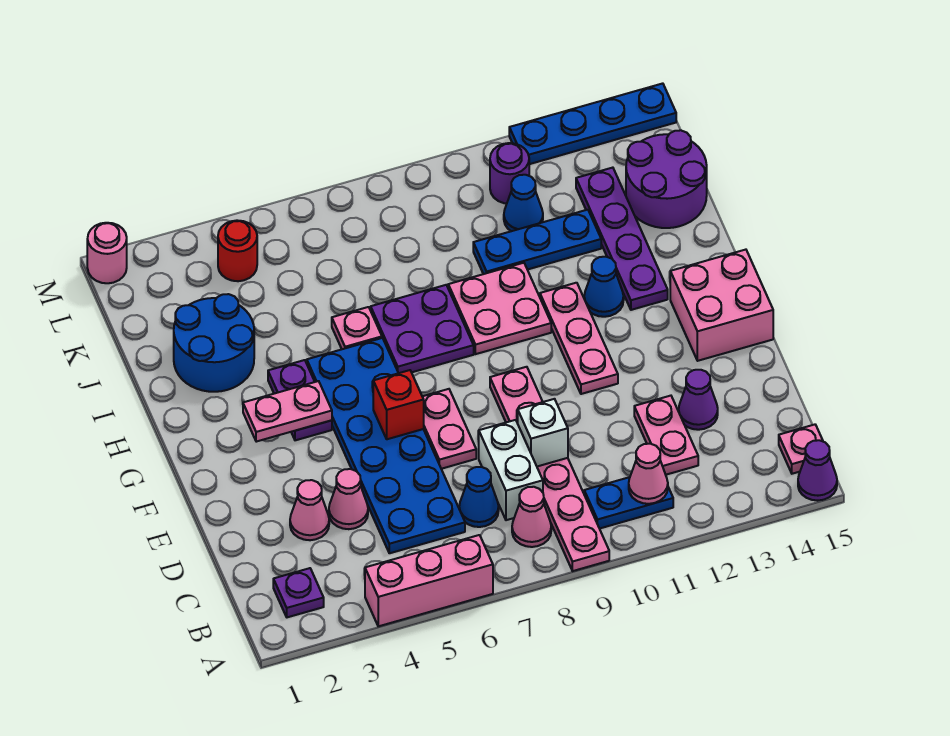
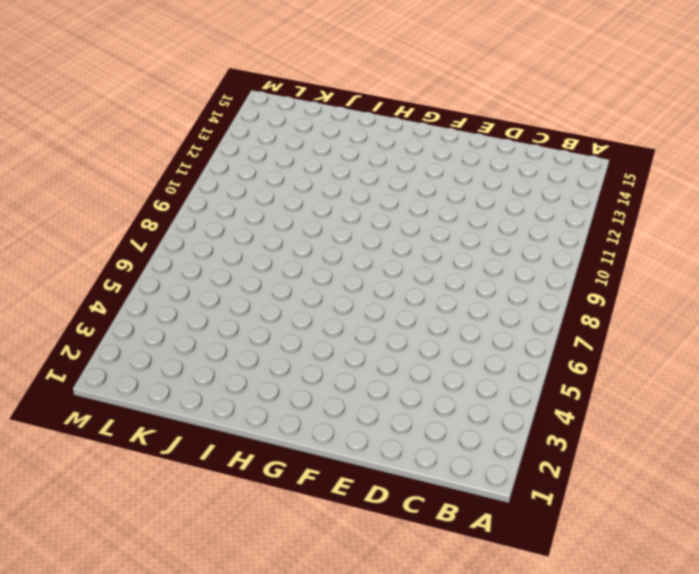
none -> pink brick A4:A6 level 1
none -> pink plate A9:F9 level 1
none -> purple cone A15 level 1
none -> purple plate B2 level 1

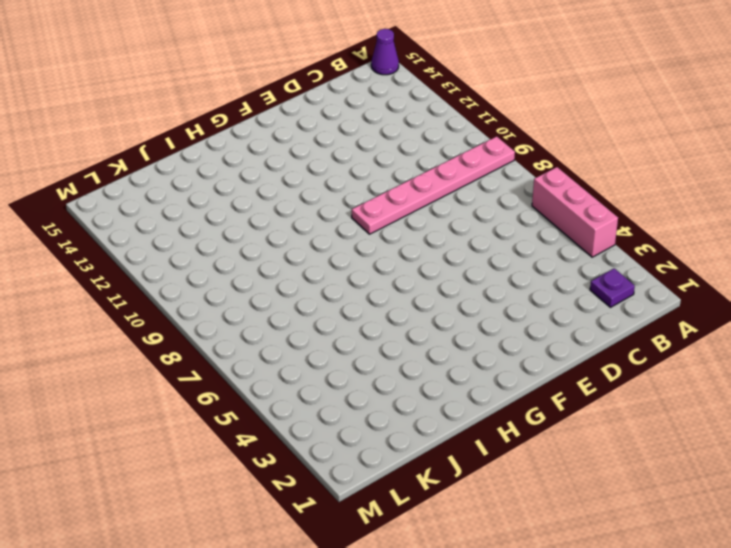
none -> pink cone B8 level 1
none -> blue plate B10:B11 level 1
none -> pink plate B15 level 1
none -> blue plate C5:H6 level 1

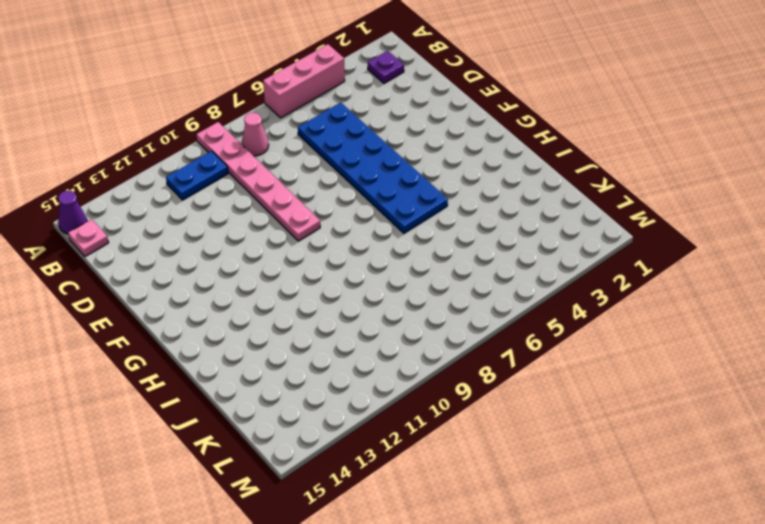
none -> blue cone C7 level 1
none -> white brick C8:D8 level 1
none -> pink plate C12:D12 level 1
none -> pink cone D3 level 1

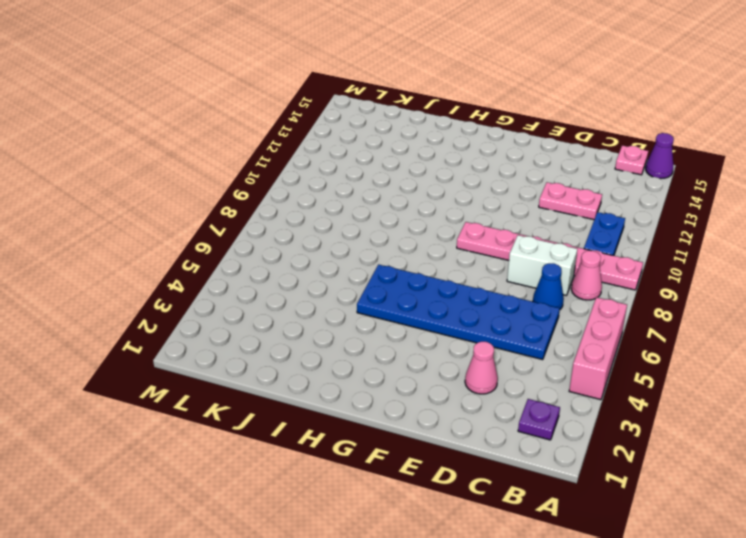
none -> pink cone D4 level 1
none -> purple cone D13 level 1
none -> pink plate E7:F7 level 1
none -> pink plate F11:H11 level 1

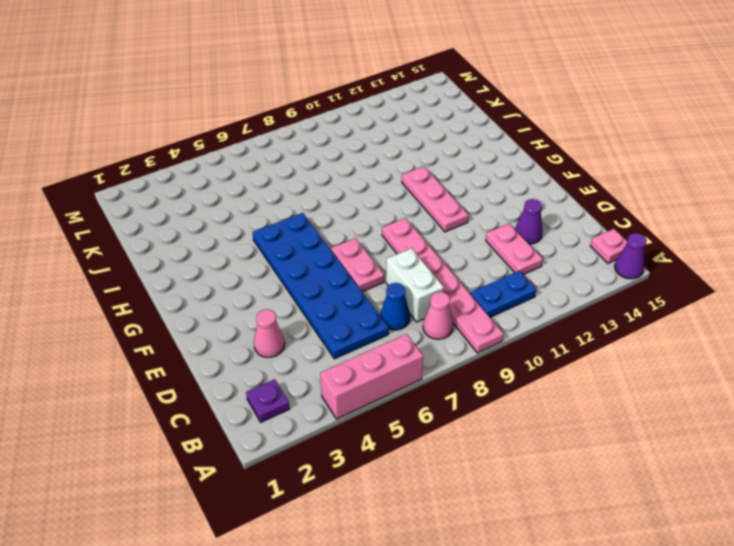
none -> pink cone D4 level 1
none -> pink brick F14:G15 level 1
none -> purple plate G4:H4 level 1
none -> purple plate H7:I8 level 1

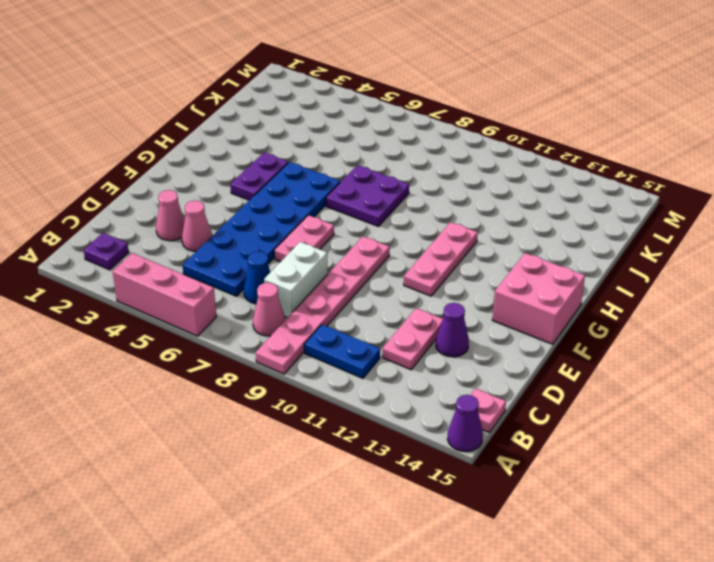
none -> pink plate H9:I10 level 1
none -> blue cone H12 level 1
none -> purple plate H13:K13 level 1
none -> blue round brick I2:J3 level 1

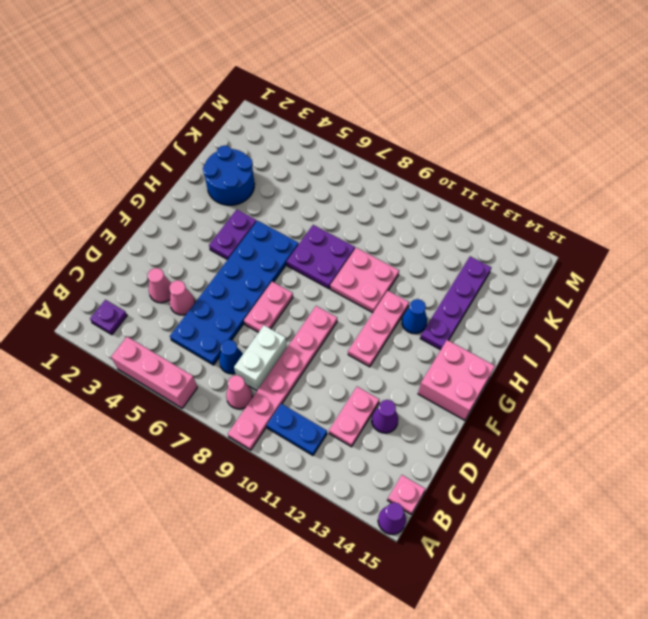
none -> pink plate I6 level 1
none -> blue plate J10:J12 level 1
none -> purple round brick J14:K15 level 1
none -> blue cone K11 level 1

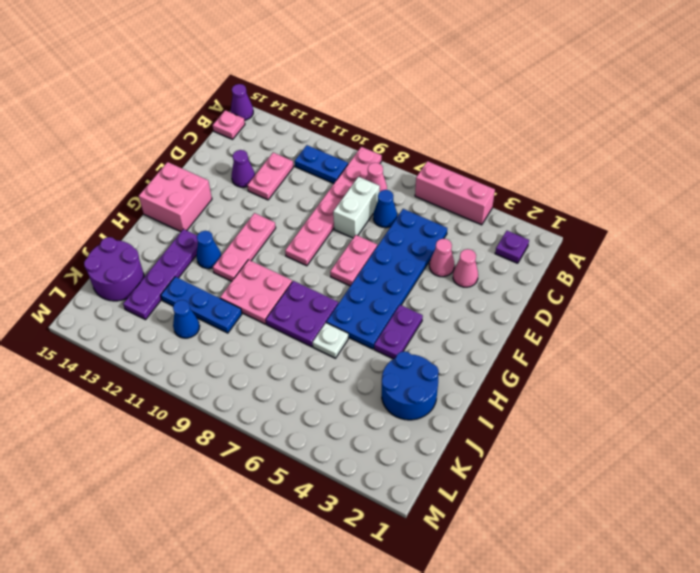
white plate I6 level 1 -> pink plate I6 level 1
none -> red round brick L4 level 1
none -> purple round brick L11 level 1
none -> pink round brick M1 level 1
none -> blue plate M12:M15 level 1

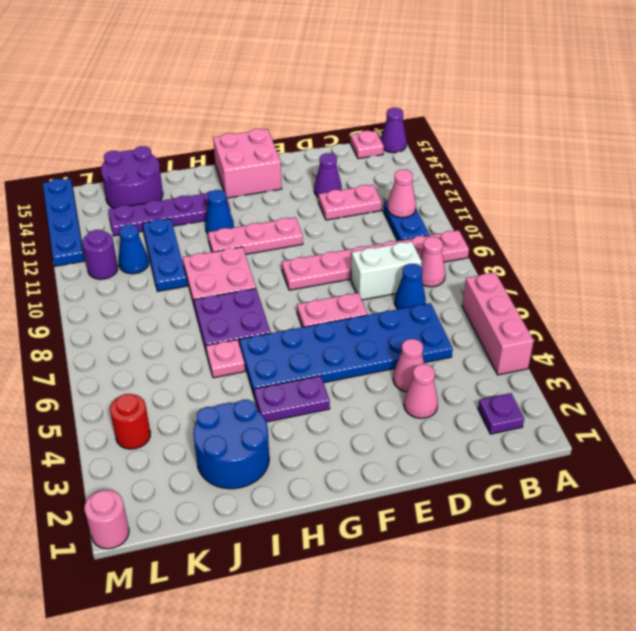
none -> white brick D9 level 2
none -> red brick F6 level 2
none -> pink plate G3:G4 level 2

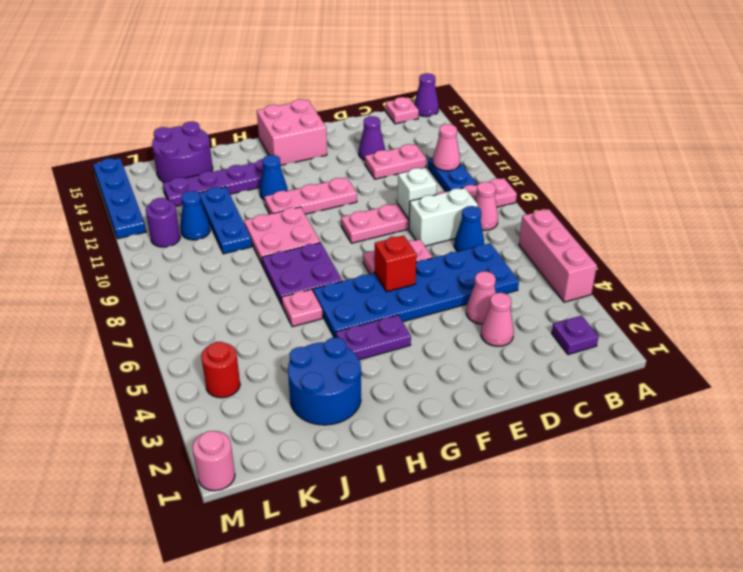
none -> pink plate G3:G4 level 2

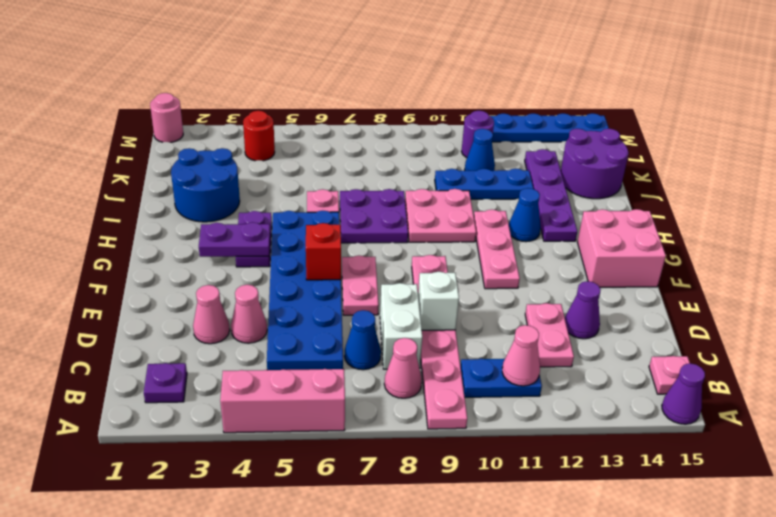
purple plate G3:G4 level 2 -> pink plate G3:G4 level 2

